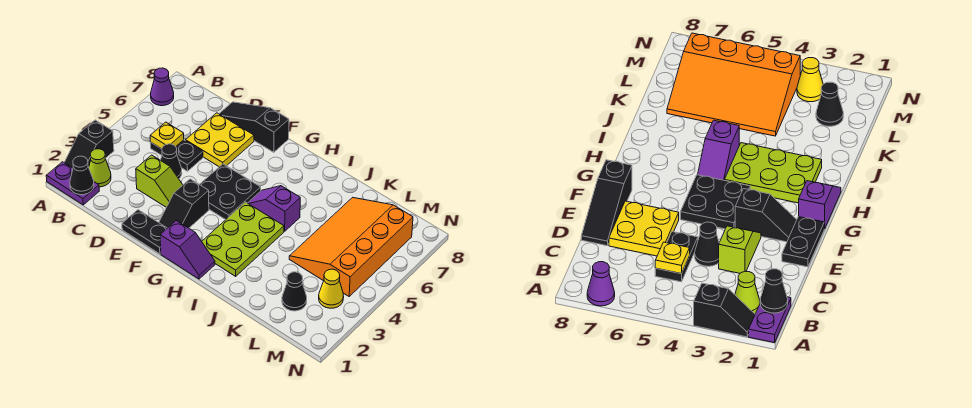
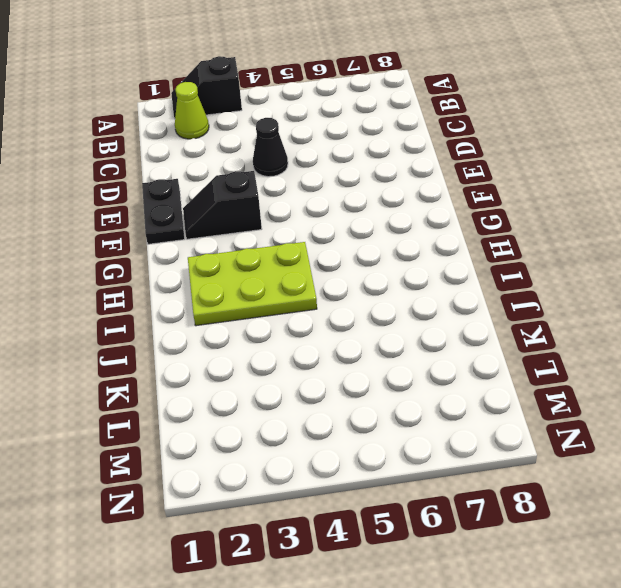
none -> purple plate A1:B1 level 1
none -> purple cone A7 level 1
none -> black plate C5:D5 level 1

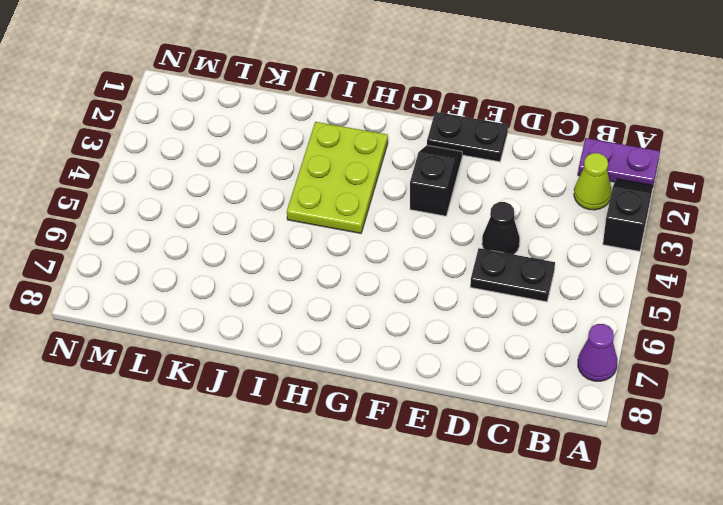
none -> lime slope D3:E3 level 1 top D
none -> yellow plate D6:E7 level 1
none -> black slope D8:F8 level 1 top F

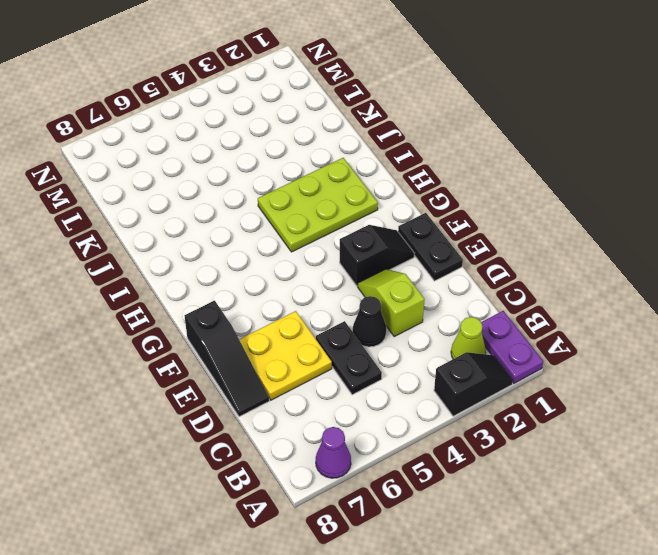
none -> black plate F4:G5 level 1
none -> purple slope G1:H1 level 1 top G
none -> purple slope H5:I5 level 1 top I

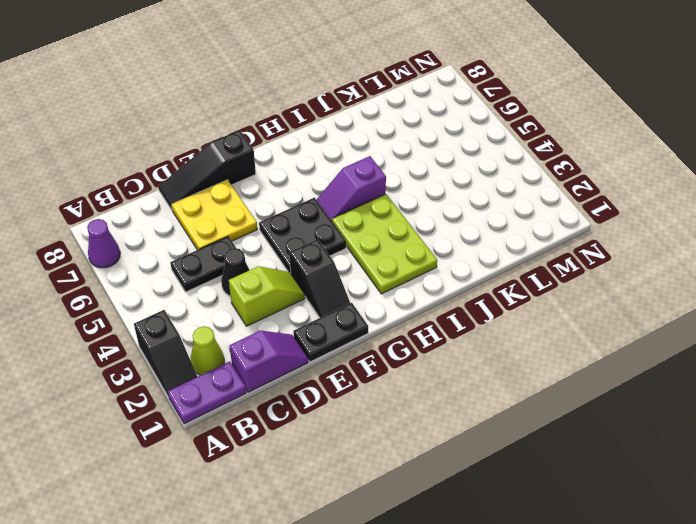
purple slope C1:D1 level 1 top C -> purple slope G1:H1 level 1 top G
none -> orange slope K4:M7 level 1 top M
none -> black cone L2 level 1
none -> yellow cone M3 level 1

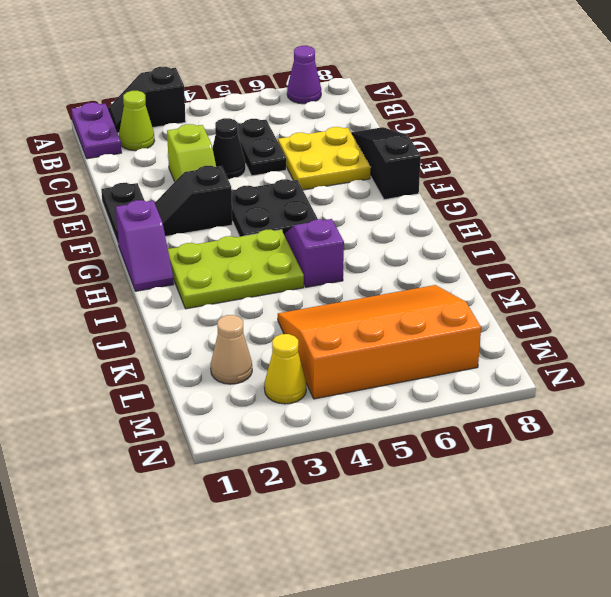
tan cone L2 level 1 -> black cone L2 level 1
none -> black cone B1 level 2
none -> yellow plate C5 level 2

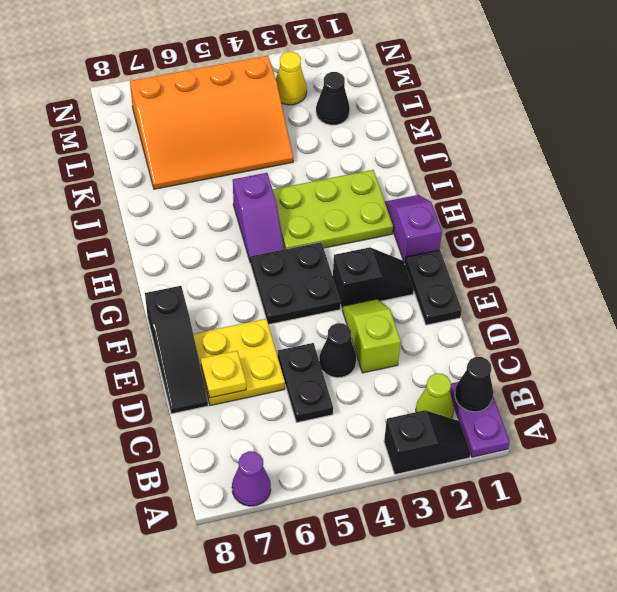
yellow plate D7 level 2 -> yellow plate C5 level 2

